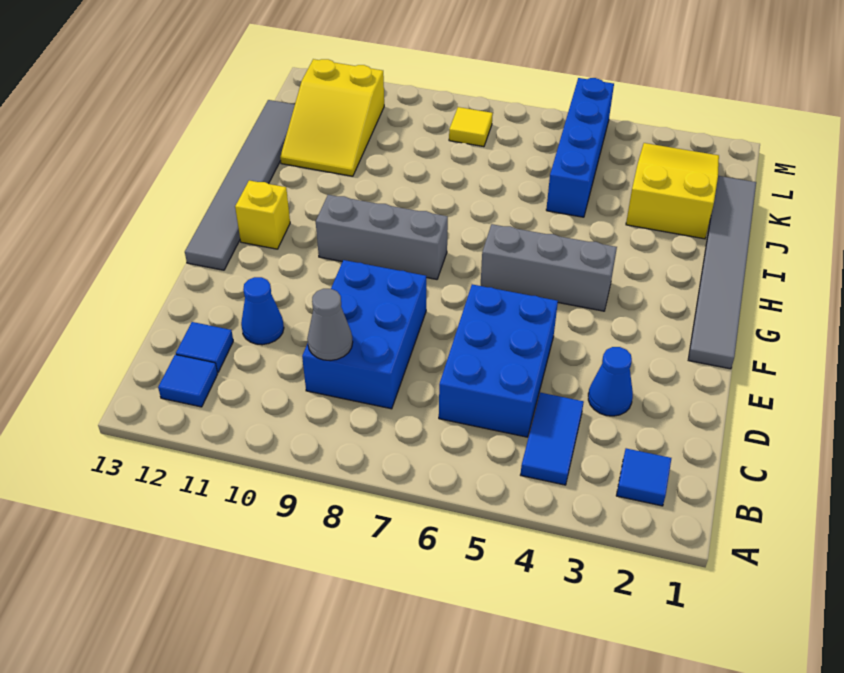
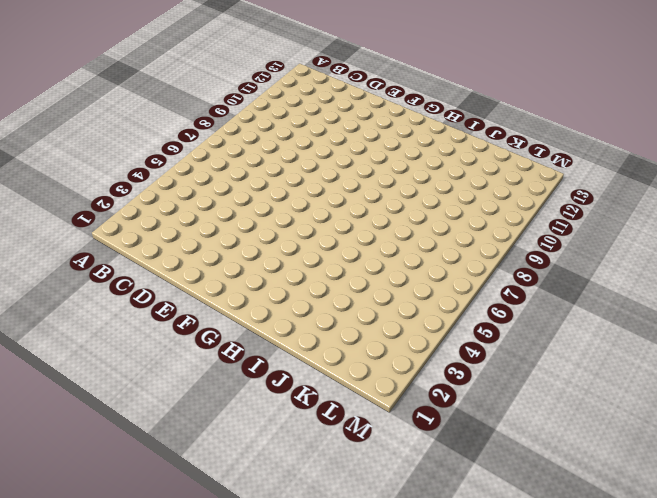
none -> blue tile B2 level 1
none -> blue tile B4:C4 level 1
none -> blue tile B12 level 1

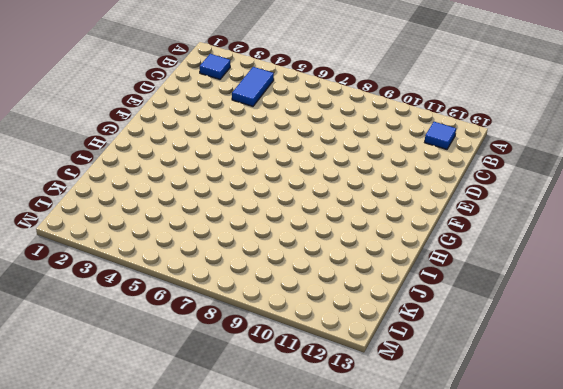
none -> blue brick C5:E6 level 1
none -> blue brick C8:E9 level 1
none -> blue tile C12 level 1

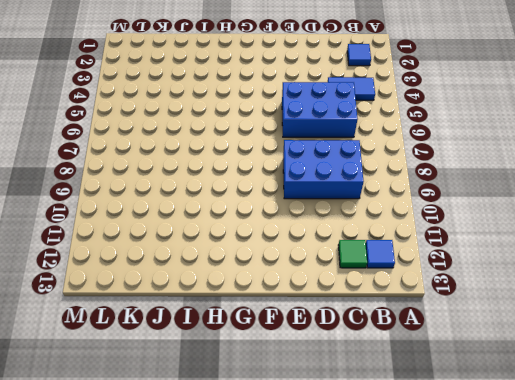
green tile C12 level 1 -> blue tile C12 level 1
none -> blue cone D3 level 1
none -> blue cone D11 level 1
none -> grey tile F1:K1 level 1

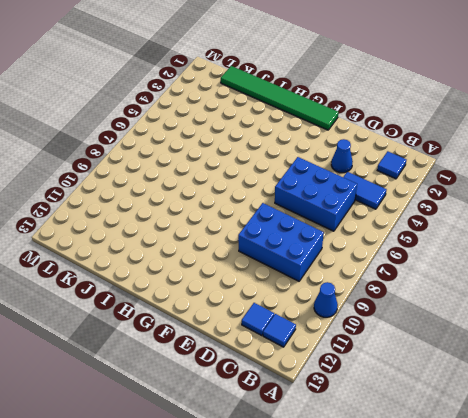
blue cone A10 level 1 -> blue cone D11 level 1
green tile F1:K1 level 1 -> grey tile F1:K1 level 1
none -> grey tile F13:K13 level 1
none -> grey brick G4:G6 level 1
none -> grey brick G8:G10 level 1

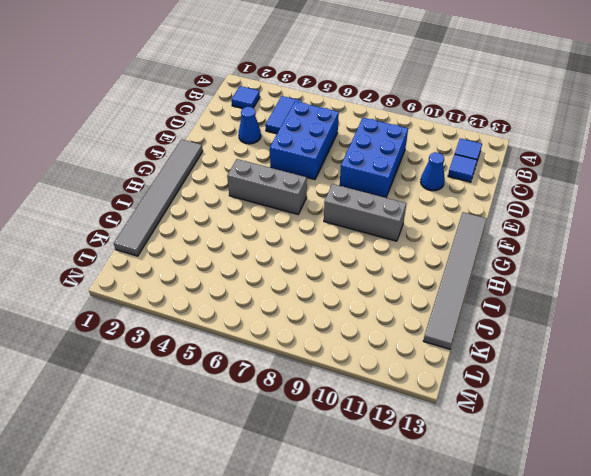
none -> yellow brick G12 level 1
none -> yellow slope J2:L3 level 1 top J
none -> blue brick J5:M5 level 1

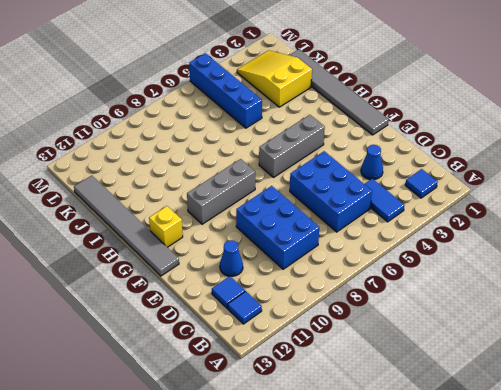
none -> yellow slope J11:L12 level 1 top L
none -> yellow tile L8 level 1
none -> grey cone C9 level 2

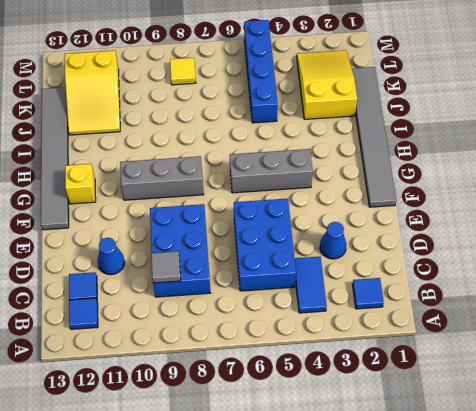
grey tile C9 level 2 -> grey cone C9 level 2

